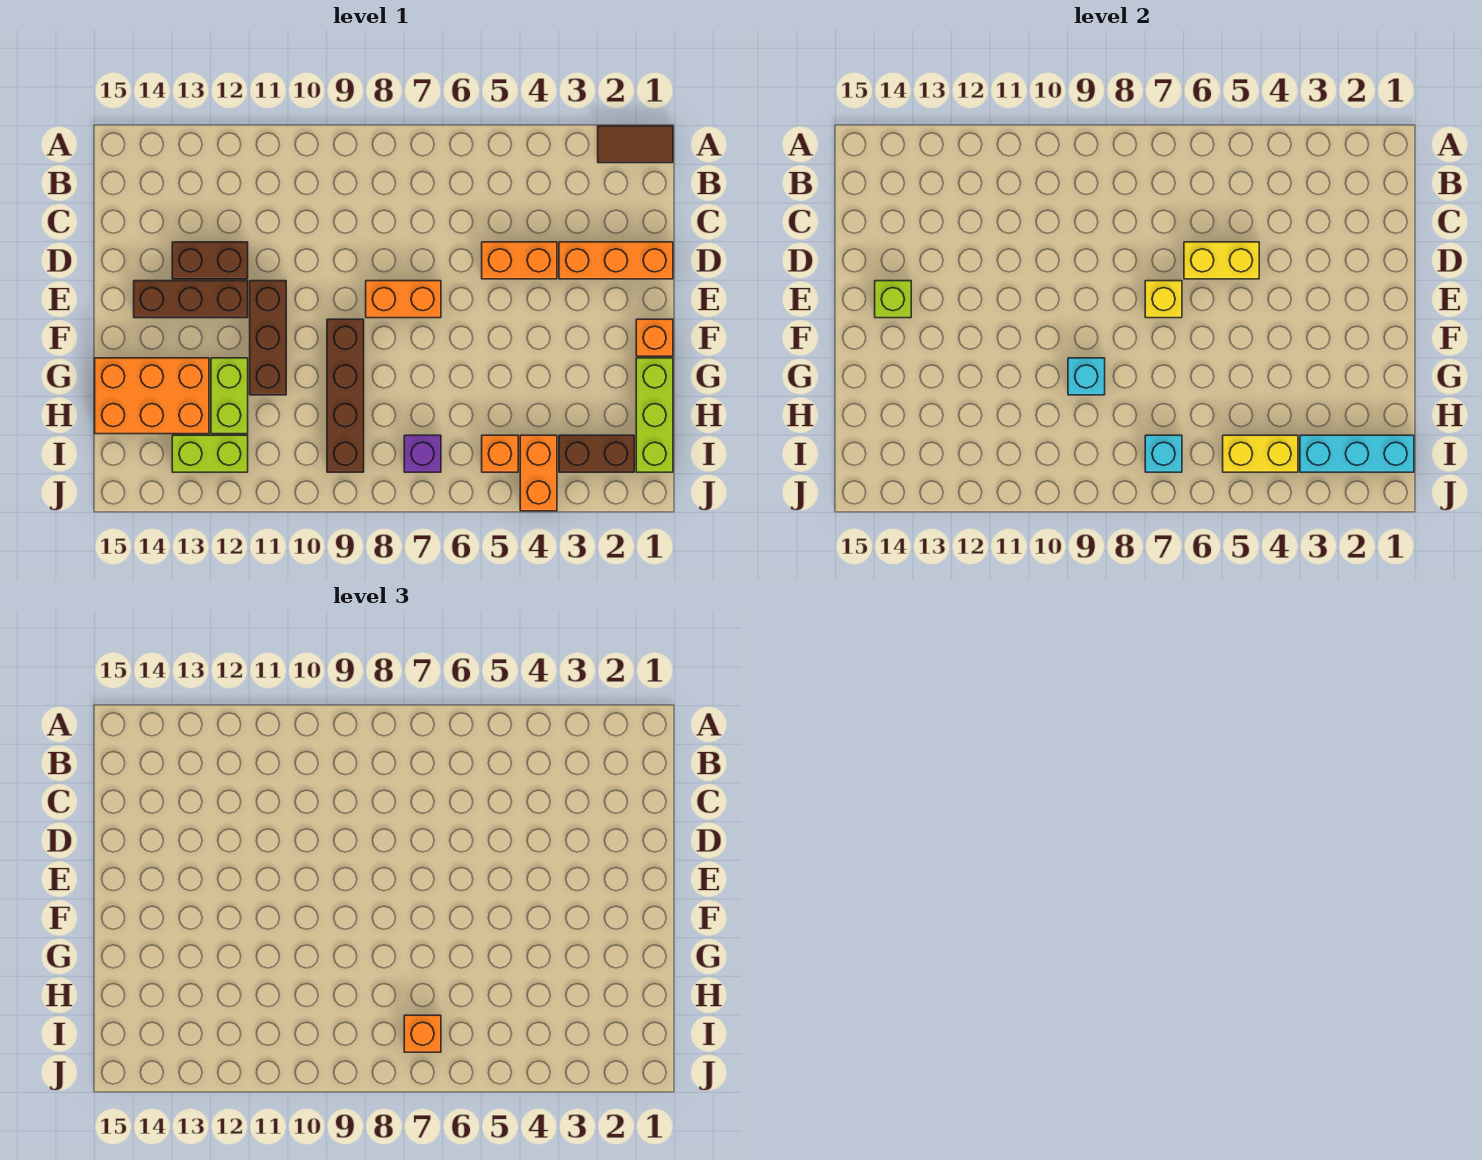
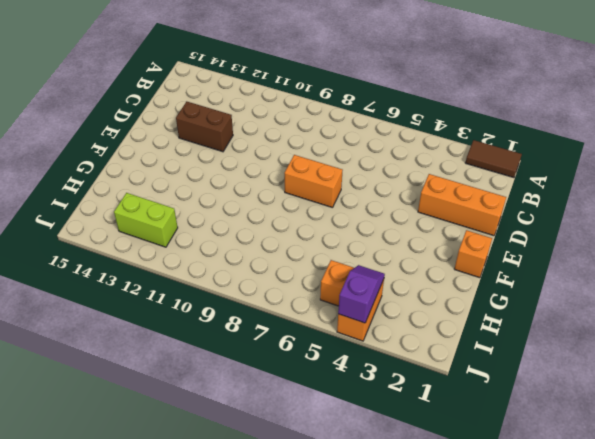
purple slope I4:J4 level 2 top J -> yellow brick I4:I5 level 2
none -> orange brick D4:D5 level 1
none -> brown brick E11:G11 level 1
none -> brown brick E12:E14 level 1

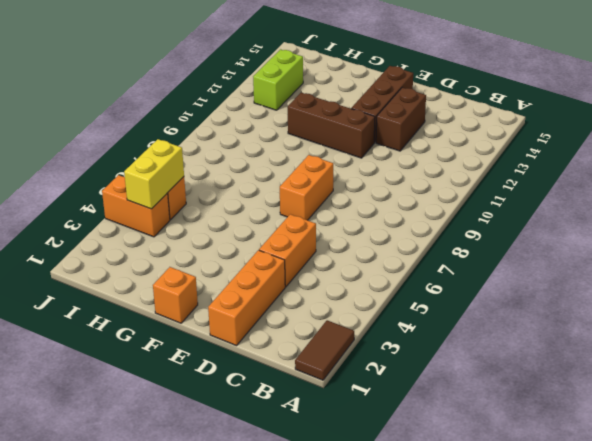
none -> brown brick F9:I9 level 1
none -> lime brick G1:I1 level 1
none -> lime brick G12:H12 level 1

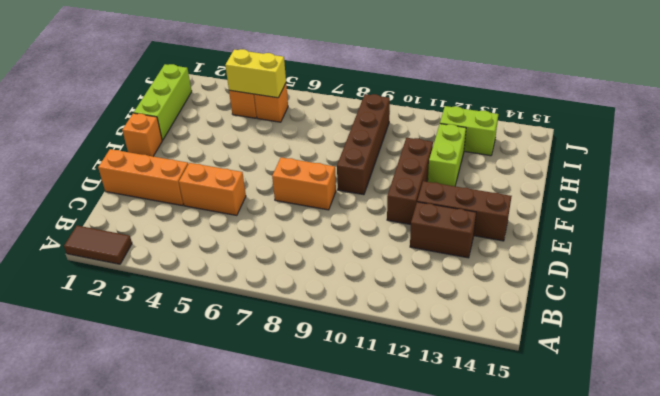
none -> orange brick G13:H15 level 1
none -> brown brick I2:I3 level 1
none -> purple brick I7 level 1

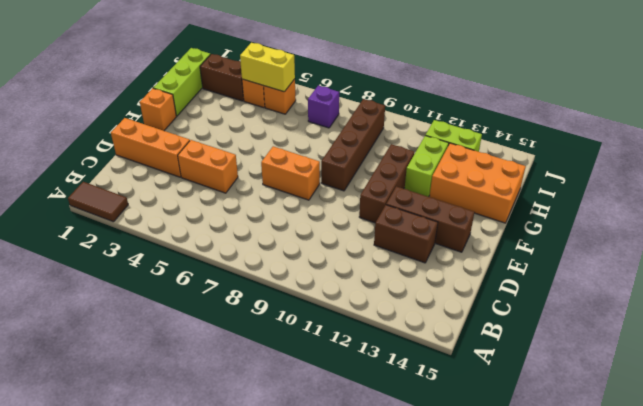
none -> yellow brick D5:D6 level 2
none -> yellow brick E7 level 2
none -> lime brick E14 level 2

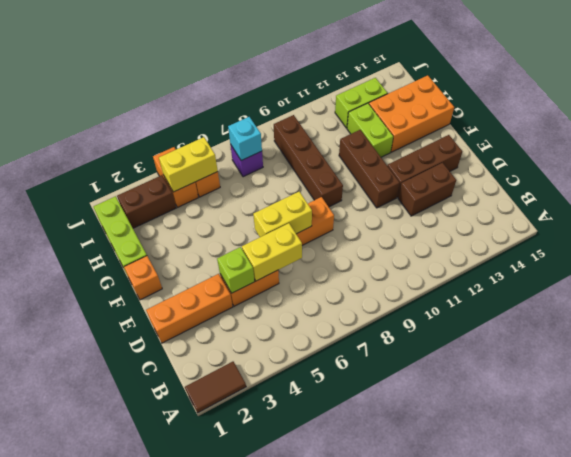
lime brick D4 level 2 -> lime brick E14 level 2
yellow brick E6:E7 level 2 -> yellow brick E7 level 2
none -> cyan brick G9 level 2
none -> cyan brick I1:I3 level 2
none -> orange brick I7 level 3

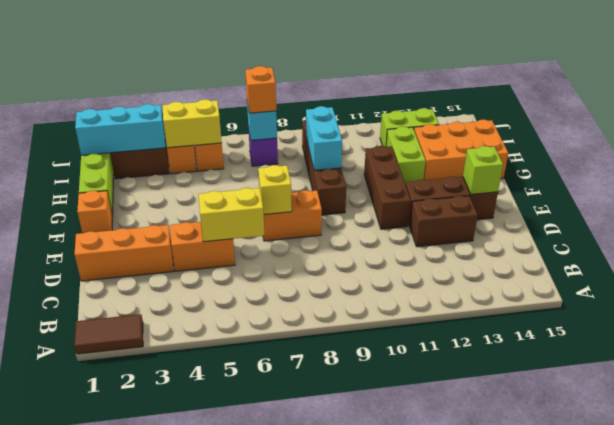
cyan brick G9:H9 level 2 -> cyan brick G9 level 2

